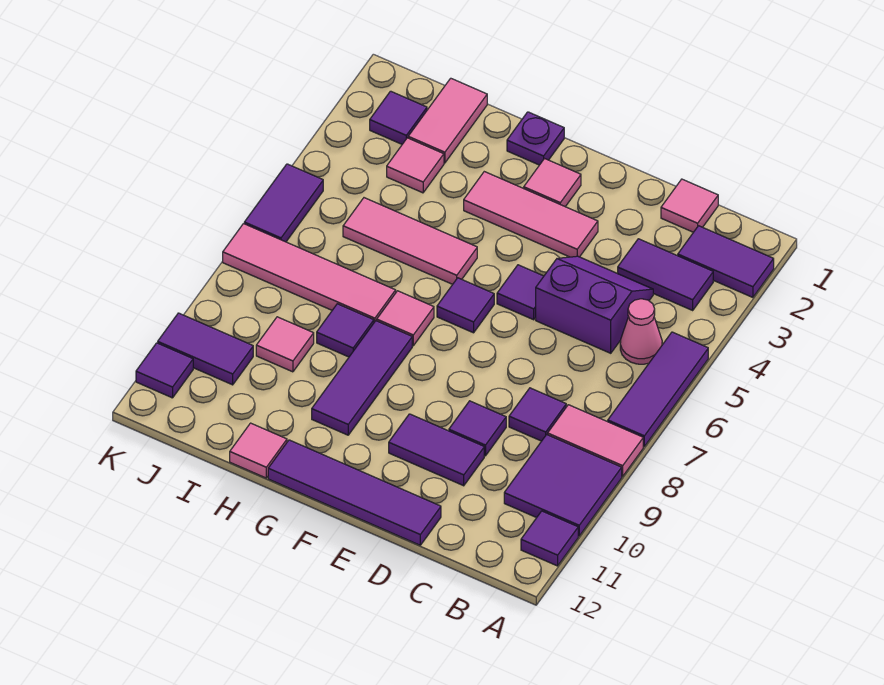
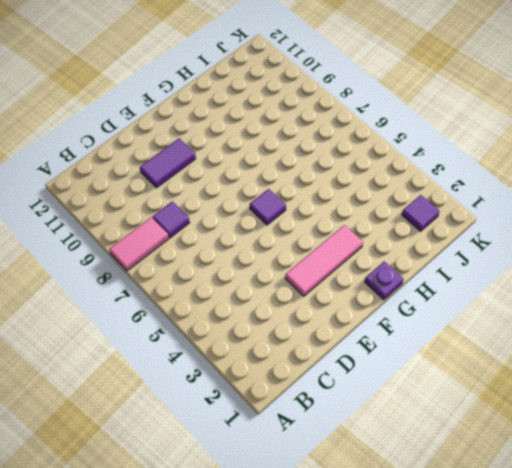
none -> purple tile A2:B2 level 1
none -> purple tile A5:A7 level 1
none -> purple tile A9:B10 level 1
none -> purple tile A11 level 1

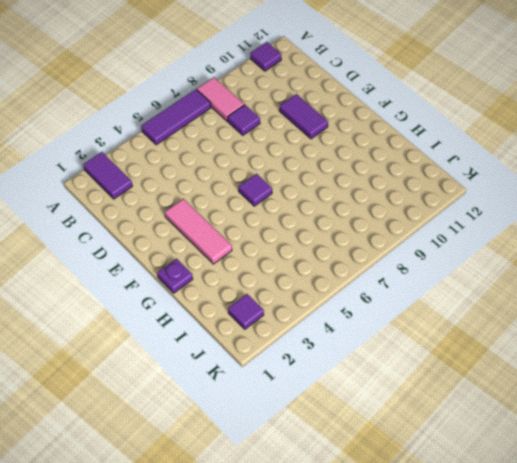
none -> purple tile A9:B10 level 1
none -> purple tile B3:C3 level 1
none -> pink cone B5 level 1
none -> pink tile C1 level 1

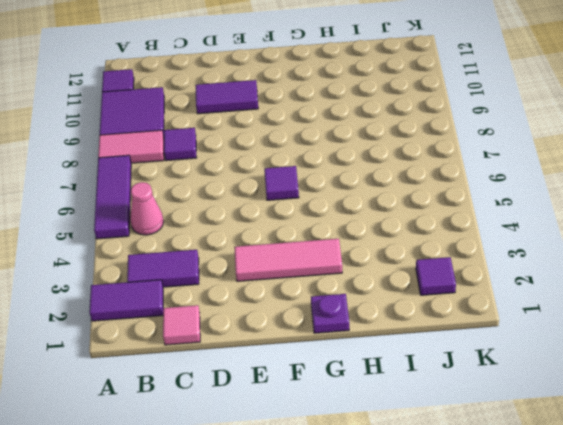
none -> purple slope C4:D5 level 1 top 5
none -> purple tile D9 level 1
none -> purple tile D12:G12 level 1
none -> purple tile E5 level 1

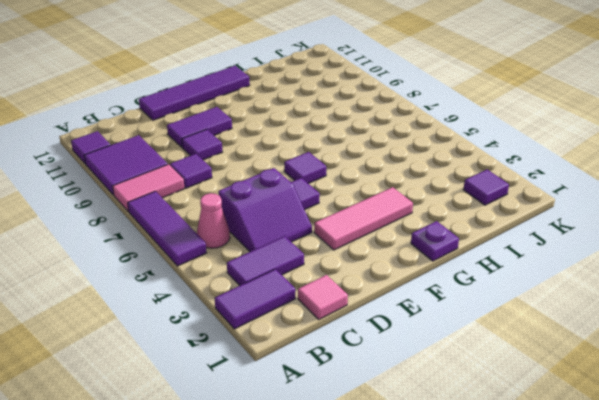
none -> pink tile F2 level 1
none -> pink tile G5:I5 level 1
none -> pink tile G7 level 1
none -> purple tile G8:G10 level 1

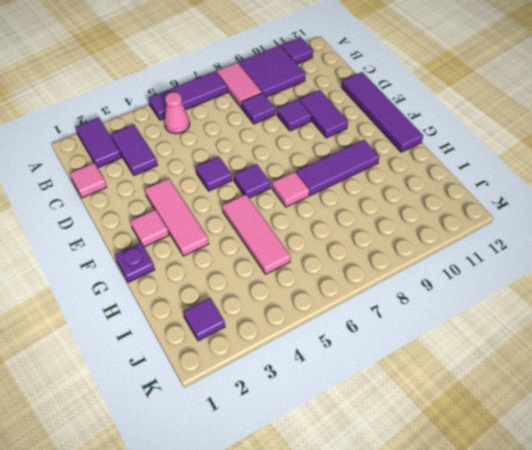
none -> purple slope C4:D5 level 1 top 5
none -> pink tile H7:K7 level 1
none -> purple tile H8 level 1
none -> pink tile H12 level 1

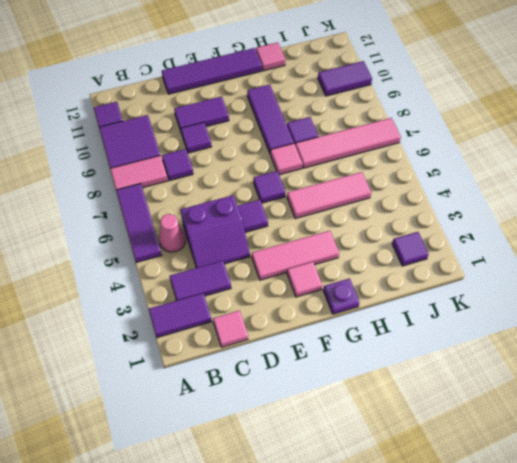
none -> pink tile I1:I2 level 1
none -> pink tile I3 level 1
none -> pink tile I9 level 1
none -> purple tile K5:K6 level 1

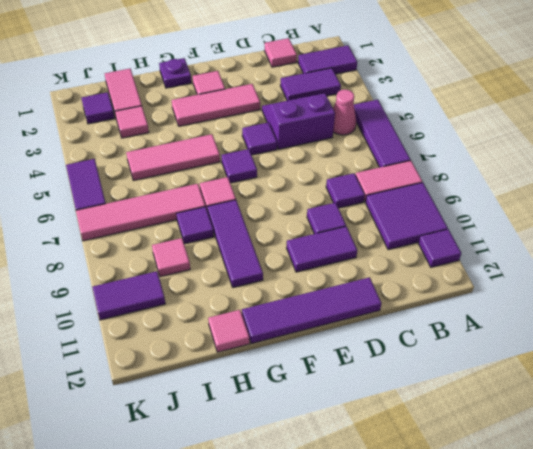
none -> purple tile K11 level 1

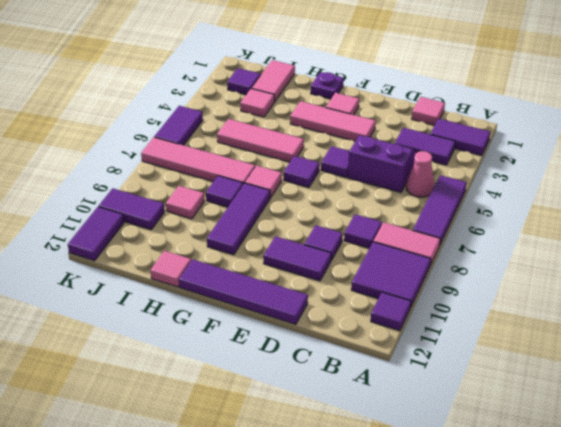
purple tile K11:K12 level 1 -> purple tile K11 level 1

